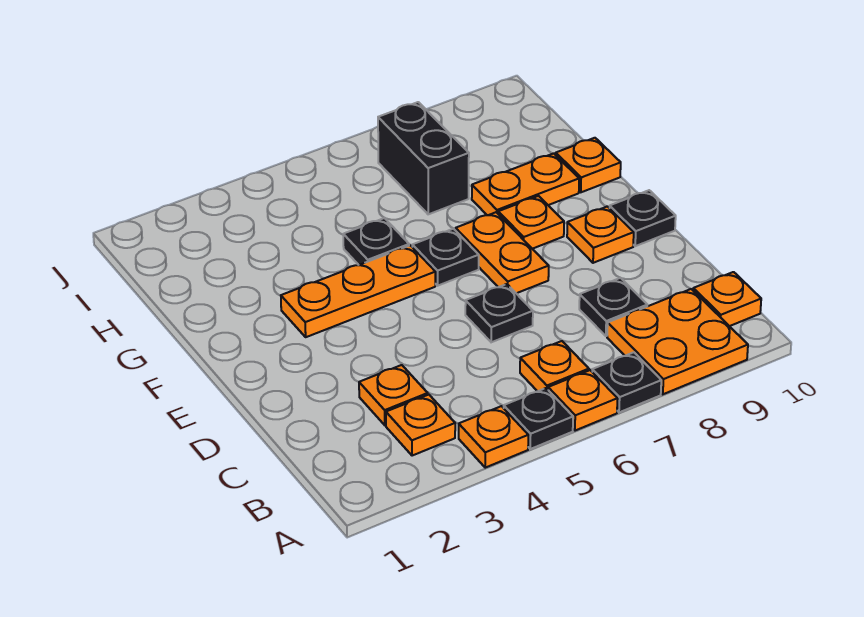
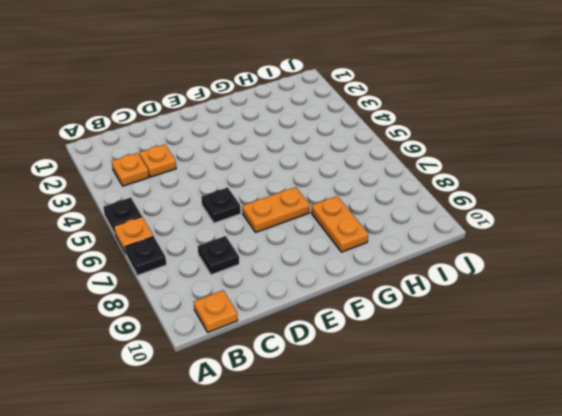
none -> orange plate A4 level 1
none -> orange plate A8:B9 level 1
none -> orange plate B6 level 1

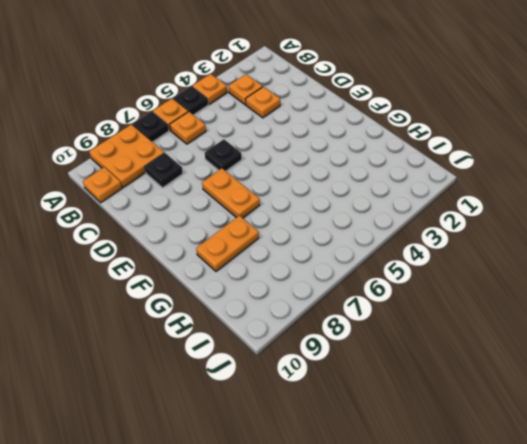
none -> orange plate E9 level 1
none -> black plate E10 level 1
none -> orange plate F3:F5 level 1

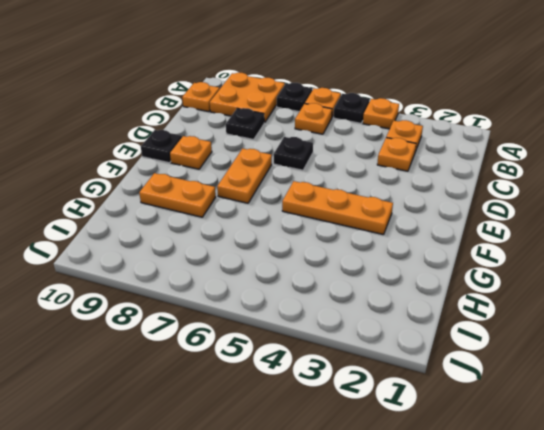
none -> black plate F6 level 1
none -> orange plate F8 level 1
none -> black plate G5 level 1

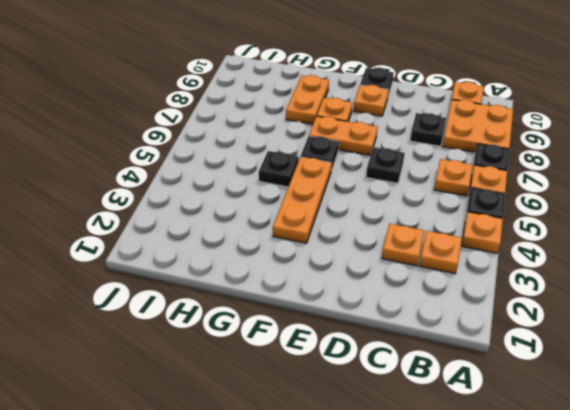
none -> orange plate G10 level 1
none -> black brick H7:I7 level 1

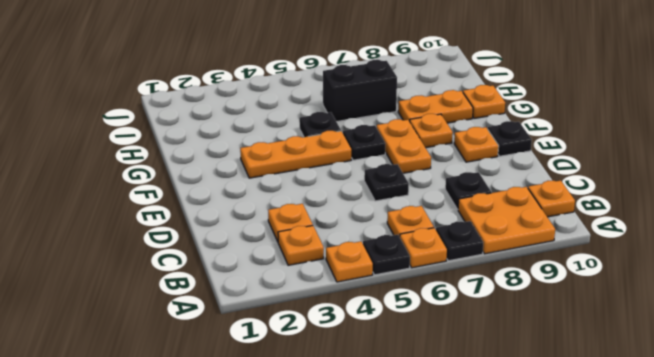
black brick H6:H7 level 1 -> black brick H7:I7 level 1

